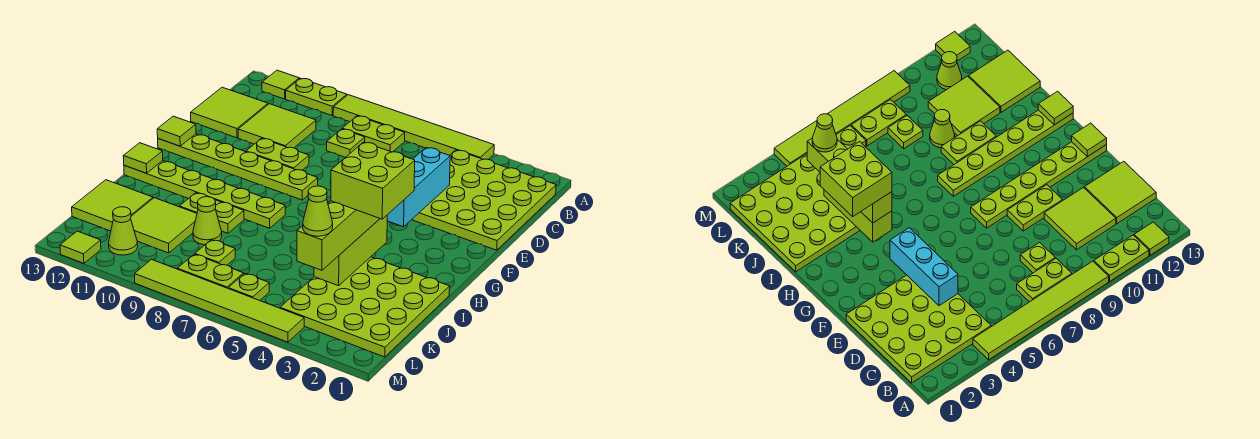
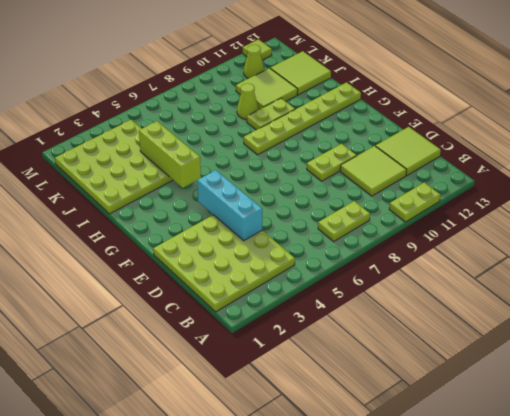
none -> lime tile A4:A9 level 1
none -> lime tile A12 level 1
none -> lime plate C8 level 1

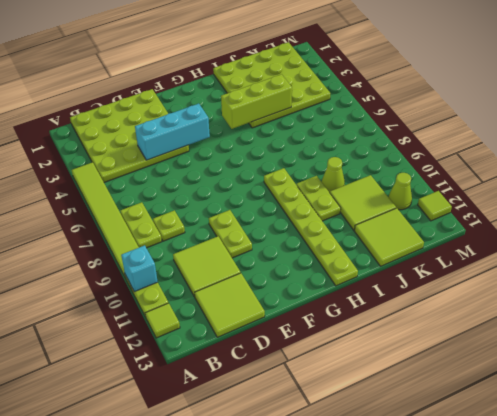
cyan brick A10 level 2 -> none
none -> lime plate F8:F13 level 1
none -> lime plate K8 level 1
none -> lime plate L6 level 1

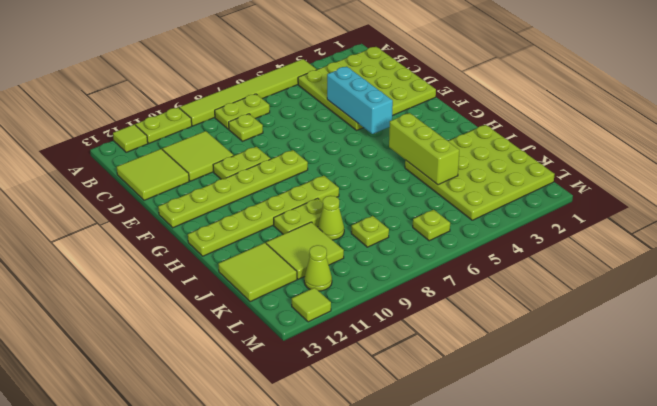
none -> lime plate L7:L8 level 1
none -> lime tile M4:M9 level 1
none -> lime tile F13 level 2

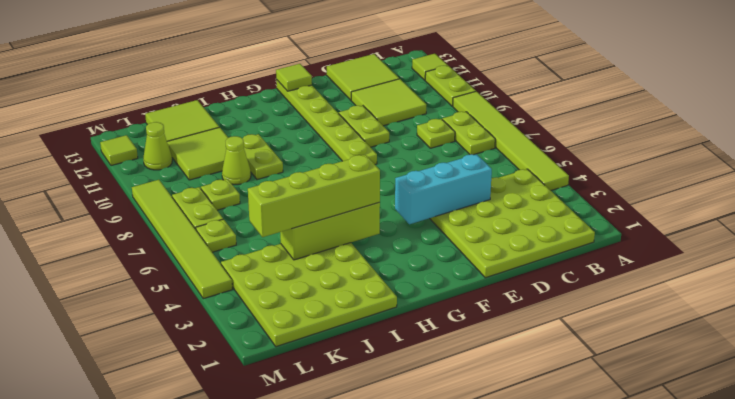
none -> lime plate H8:H13 level 1
none -> lime tile H13 level 2
none -> lime brick H3:I4 level 4

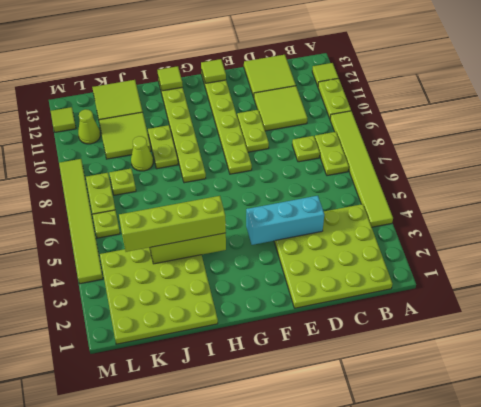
none -> lime brick H3:I4 level 4
none -> lime cone K4 level 4

